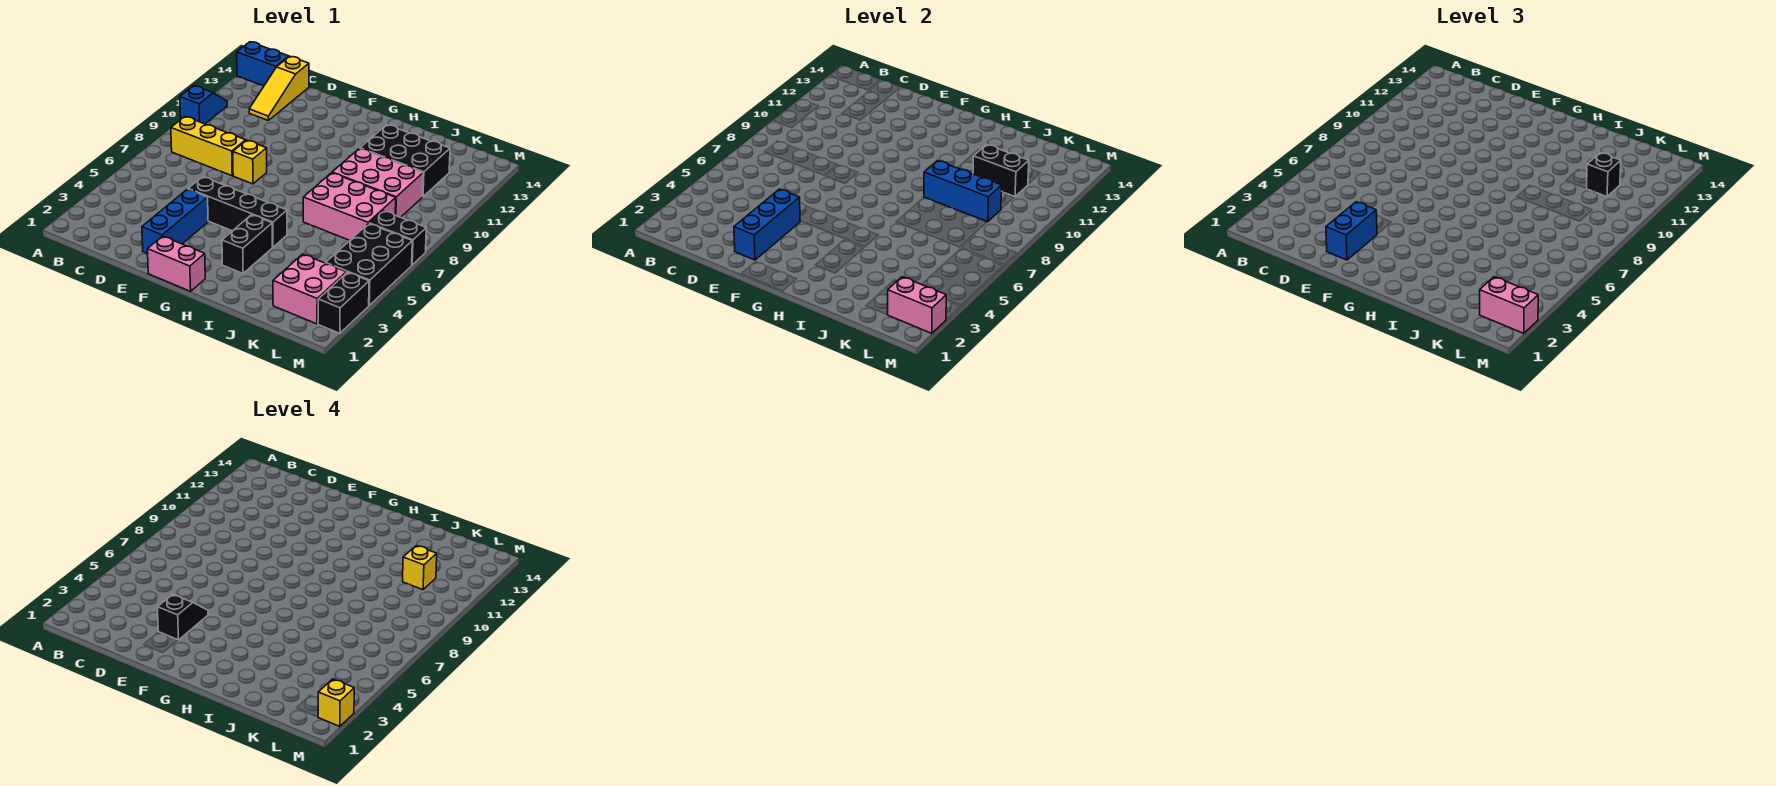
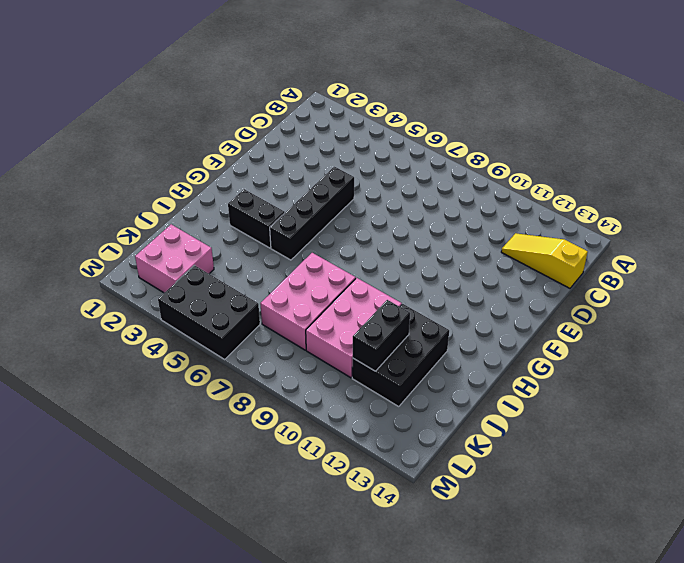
none -> blue slope A10:A11 level 1 top 10
none -> blue brick A14:B14 level 1
none -> yellow brick B8:D8 level 1

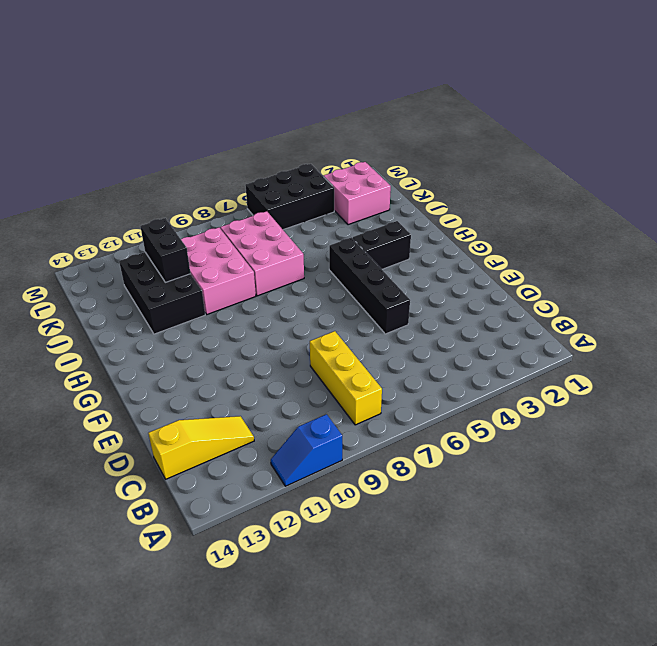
none -> blue brick A14:B14 level 1
none -> blue brick E2:E4 level 1
none -> yellow brick E8 level 1

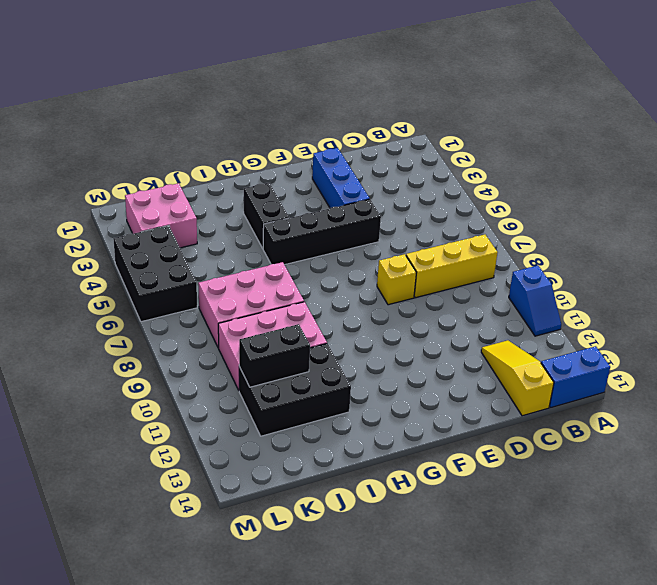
none -> pink brick F1:G1 level 1
none -> black brick L7:M7 level 1
none -> black brick M2:M3 level 1

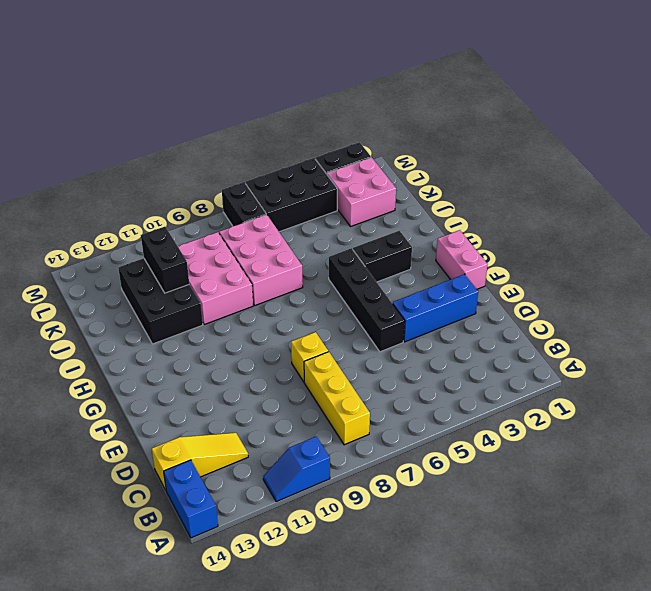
none -> blue brick E2:E4 level 2
none -> blue brick I9:K9 level 2
none -> pink brick L2:M2 level 2

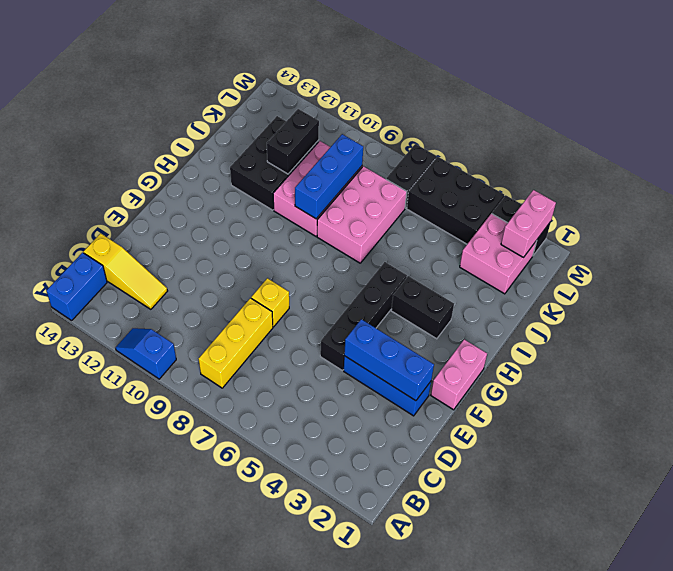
none -> blue brick E2:E3 level 3
none -> black brick K11 level 3
none -> pink brick L2:M2 level 3

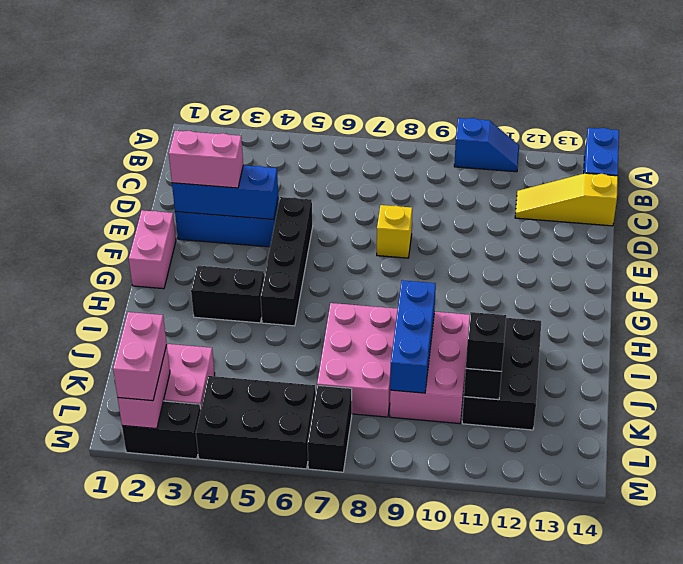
pink brick E2:E3 level 3 -> blue brick E2:E3 level 3
none -> yellow brick B8:D8 level 1
none -> black slope E3:E4 level 4 top 3
none -> yellow brick K11 level 4

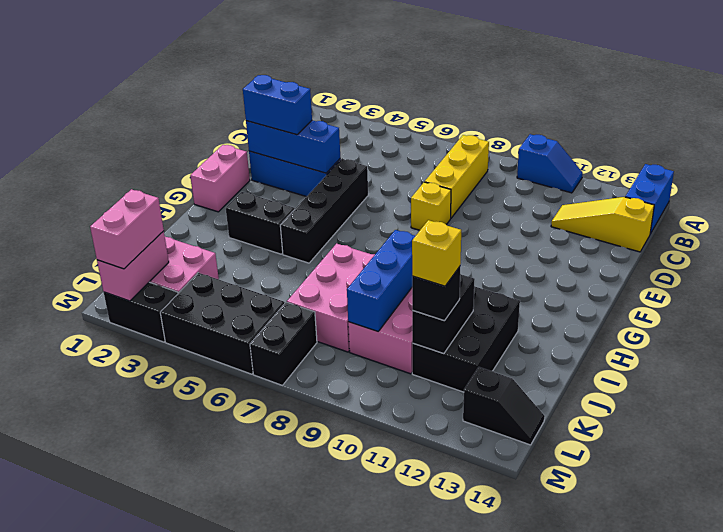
black slope L13:L14 level 1 top 13 -> black slope E3:E4 level 4 top 3
none -> yellow brick M2 level 4

